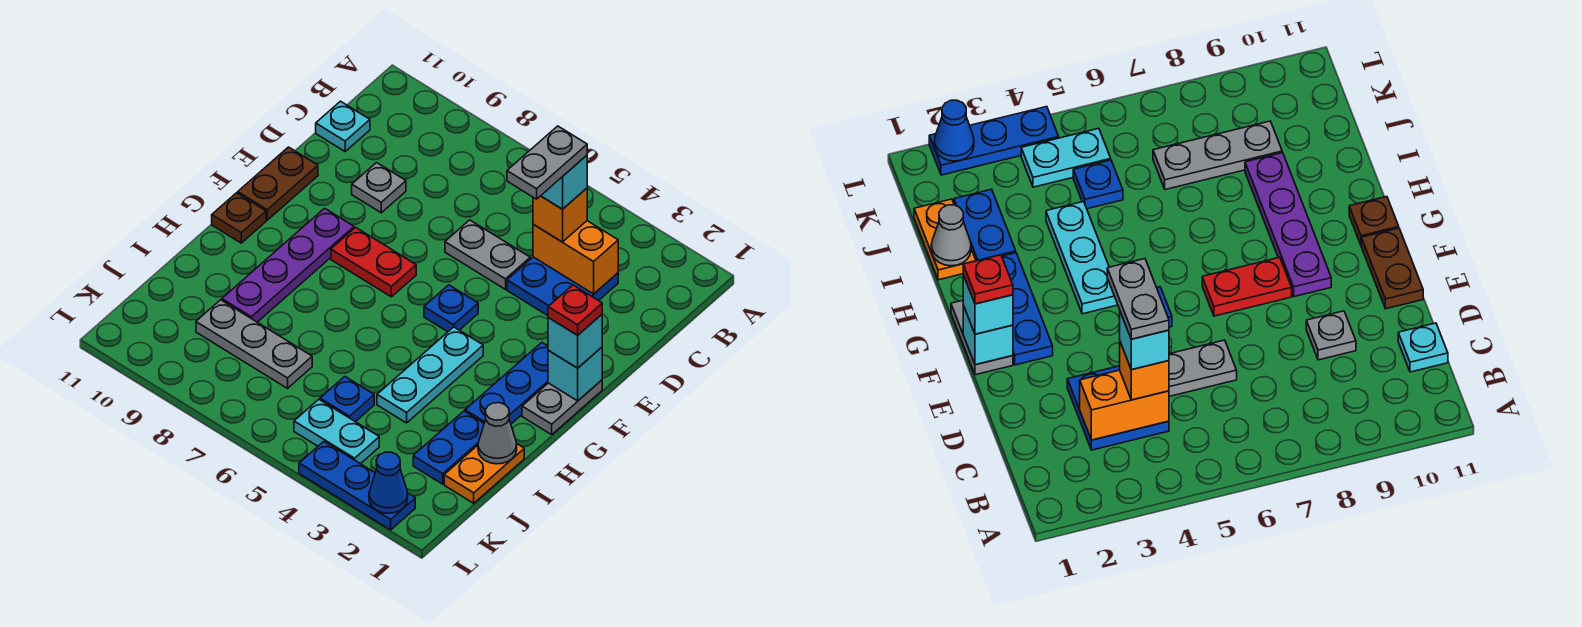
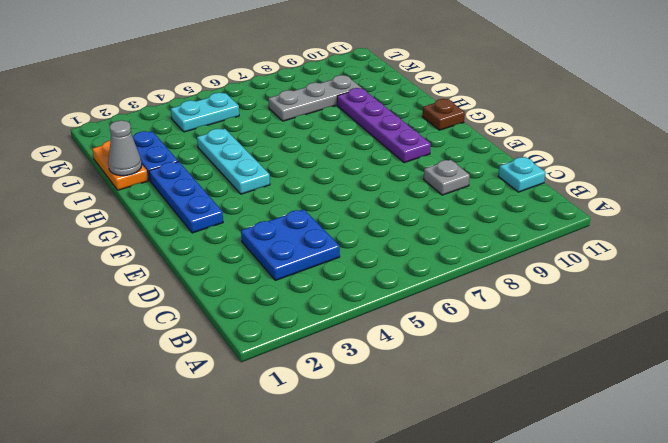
none -> grey plate D5:D6 level 1
none -> brown plate E11:F11 level 1
none -> grey plate F1:G1 level 1

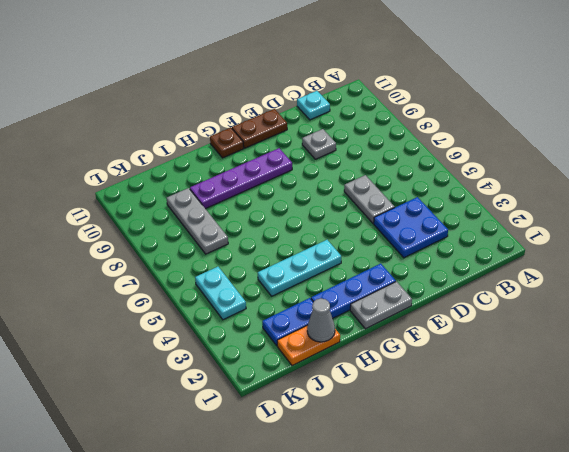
none -> blue plate F5 level 1
none -> red plate F7:F8 level 1
none -> blue plate J5 level 1

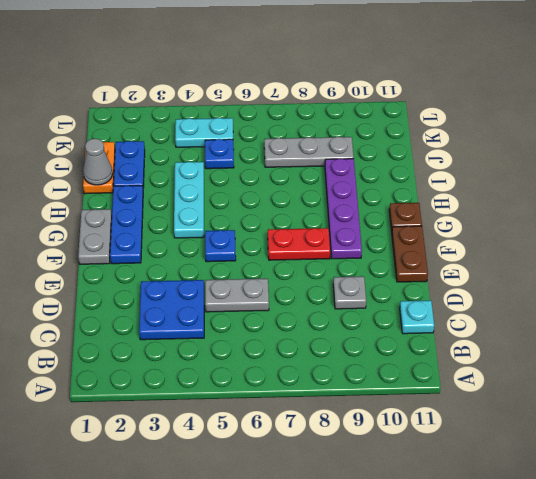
none -> blue plate L2:L4 level 1
none -> orange brick C3:C4 level 2
none -> cyan brick F1 level 2

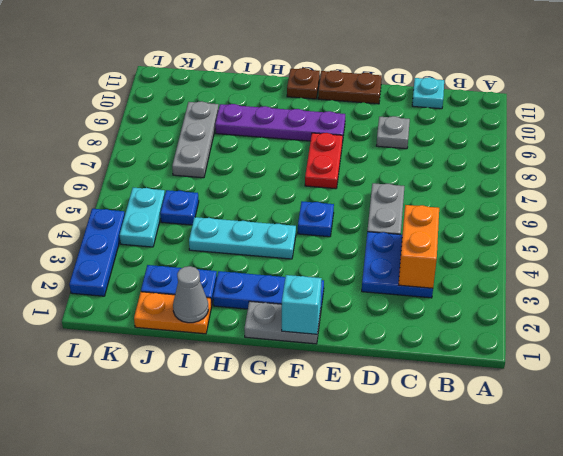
none -> blue cone L2 level 2
none -> orange brick C4 level 3
none -> cyan brick F1 level 3

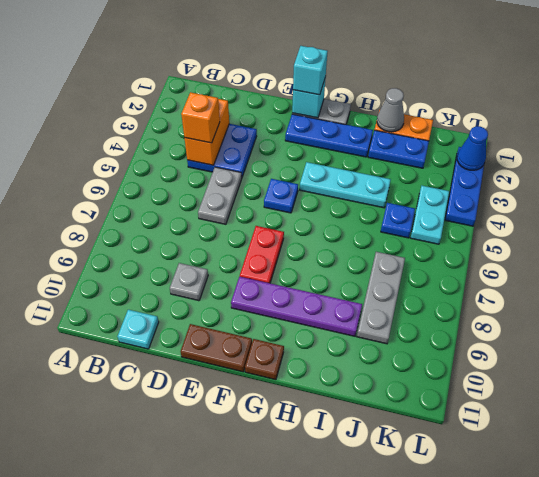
none -> cyan brick C4 level 4
none -> red plate F1 level 4
none -> grey plate C4:D4 level 5

